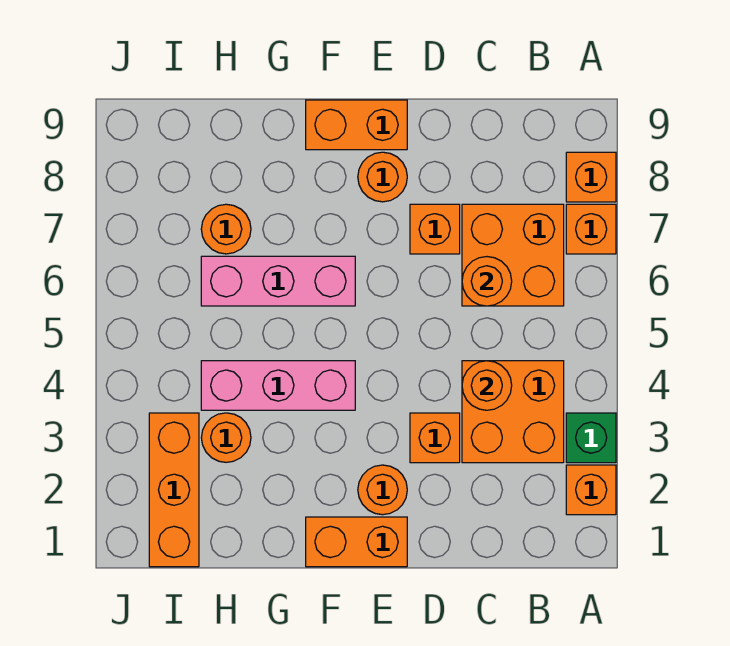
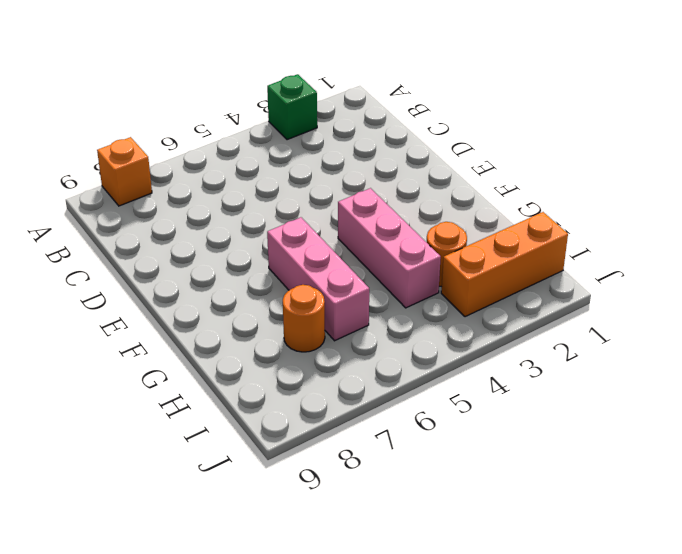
none -> orange brick A2 level 1
none -> orange brick A7 level 1
none -> orange brick B3:C4 level 1

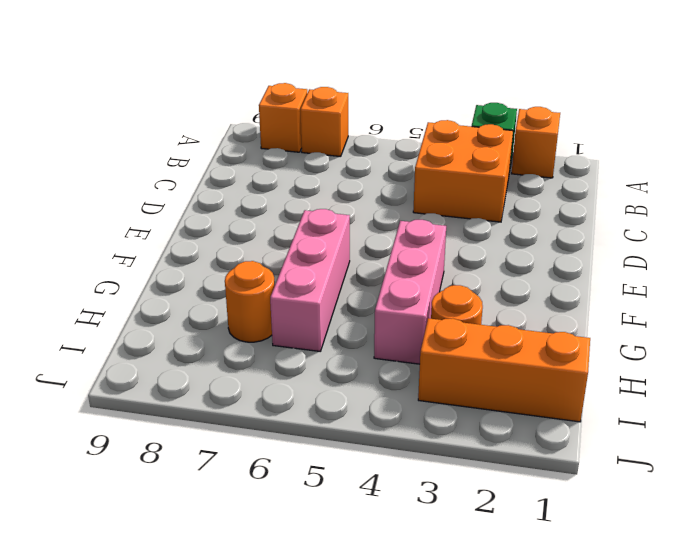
none -> orange brick B6:C7 level 1
none -> orange brick D3 level 1
none -> orange brick D7 level 1

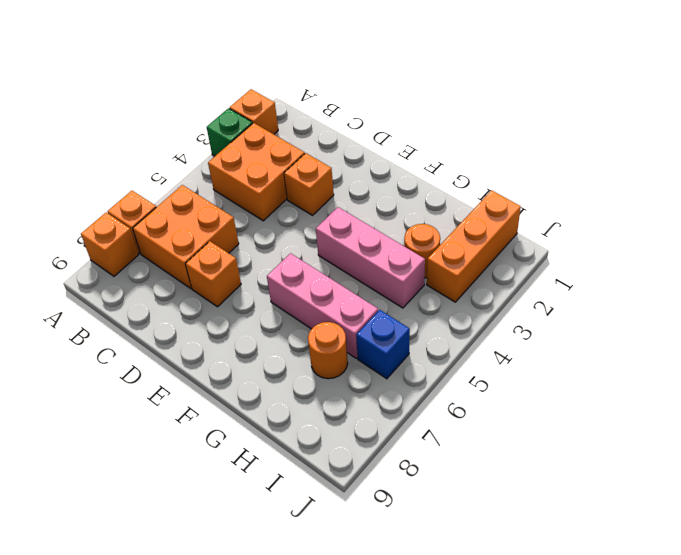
blue brick I6 level 1 -> none
none -> orange brick E1:F1 level 1
none -> orange round brick E2 level 1
none -> orange round brick E8 level 1

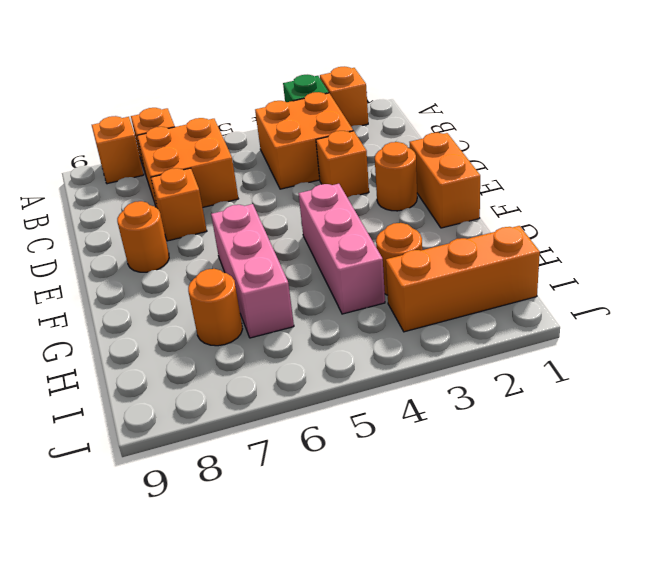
none -> orange brick E9:F9 level 1
none -> orange round brick C4 level 2
none -> orange round brick C6 level 2

